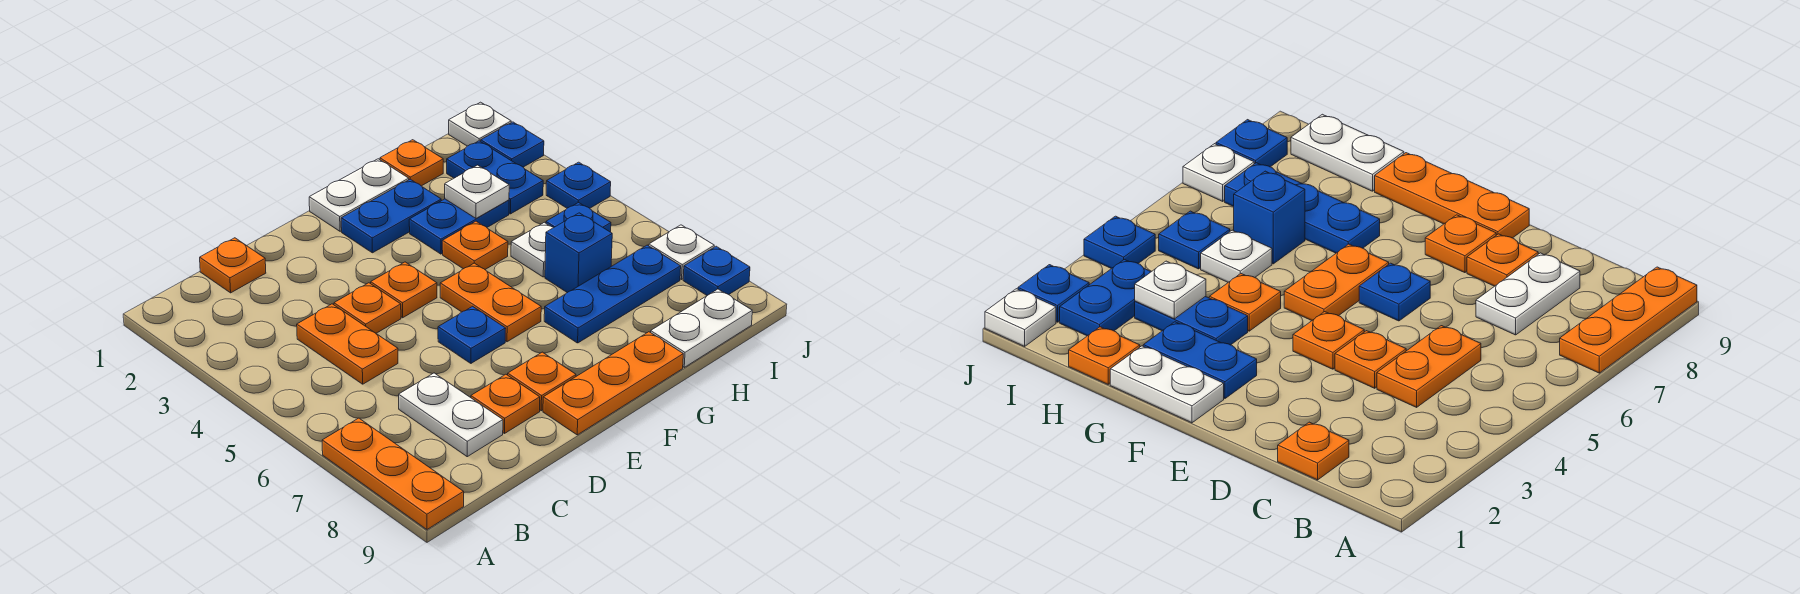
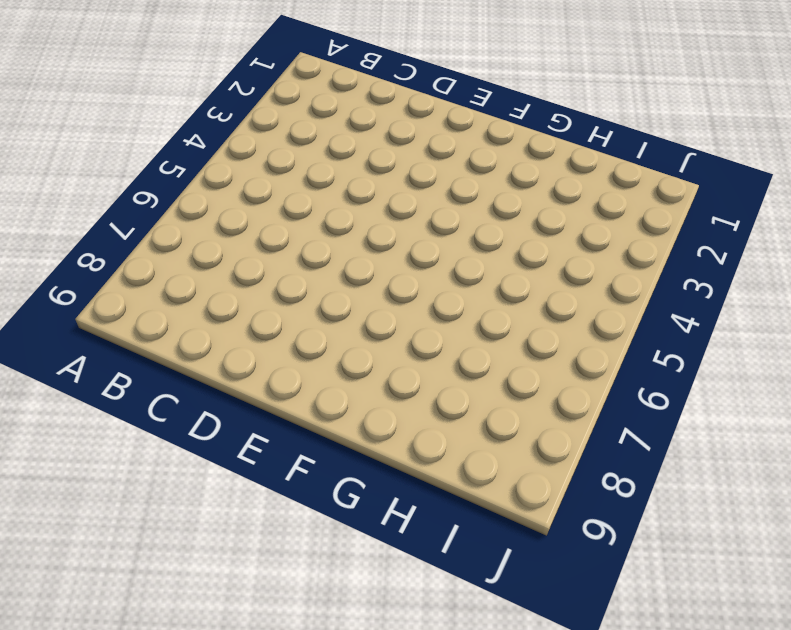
none -> orange plate A7:A9 level 1
none -> orange plate C1 level 1
none -> orange plate C4:C5 level 1

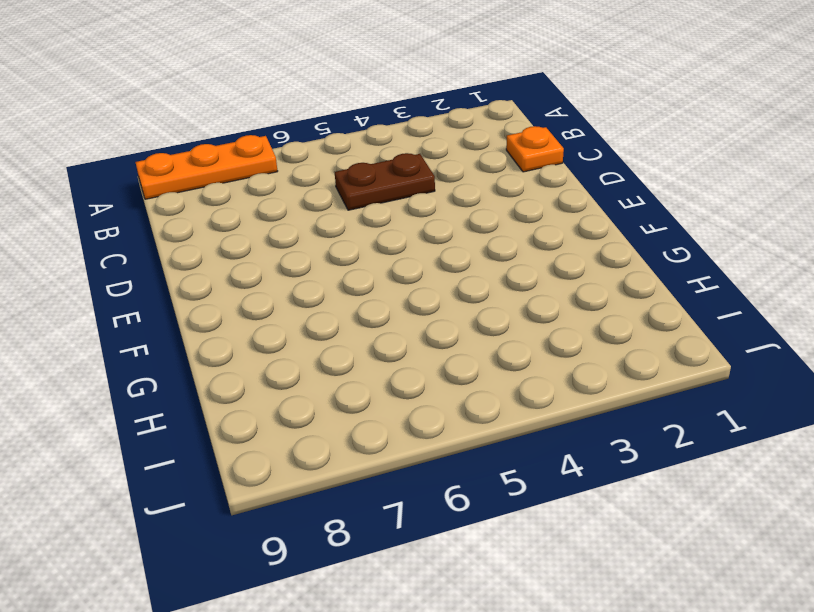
brown plate C4:C5 level 1 -> orange plate C4:C5 level 1
none -> white plate C7:C8 level 1
none -> orange plate D4 level 1
none -> orange plate D8 level 1

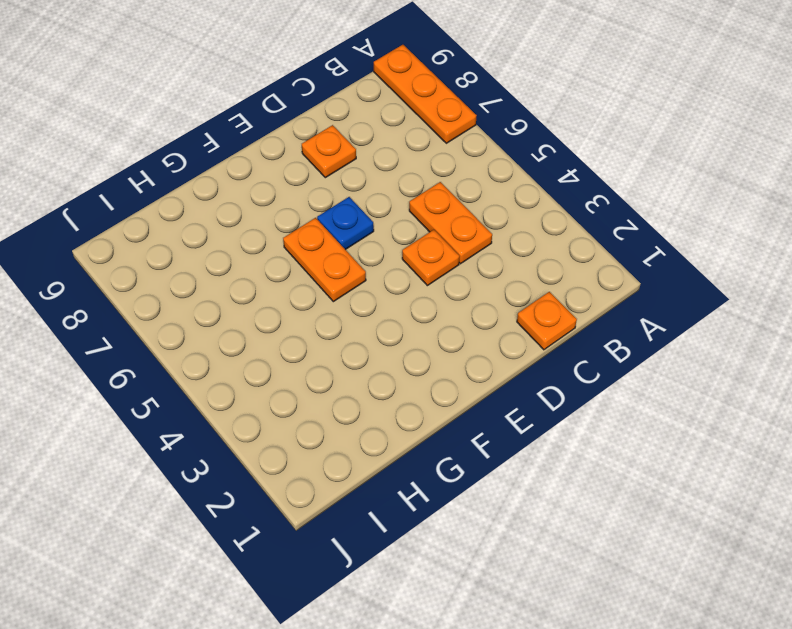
none -> white plate C7:C8 level 1
none -> orange plate E4 level 1
none -> orange plate E8 level 1

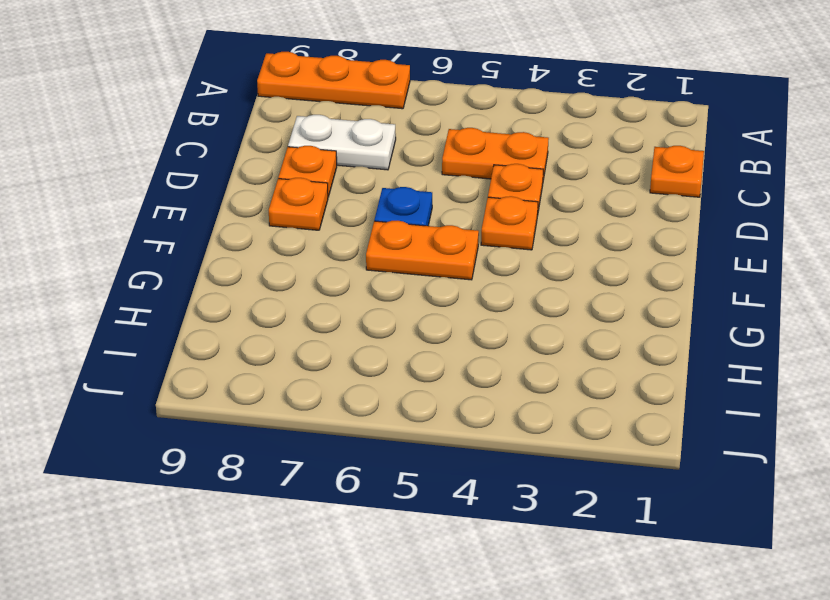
none -> orange plate E9:G9 level 1
none -> white plate F1:G1 level 1
none -> blue plate F2:G2 level 1

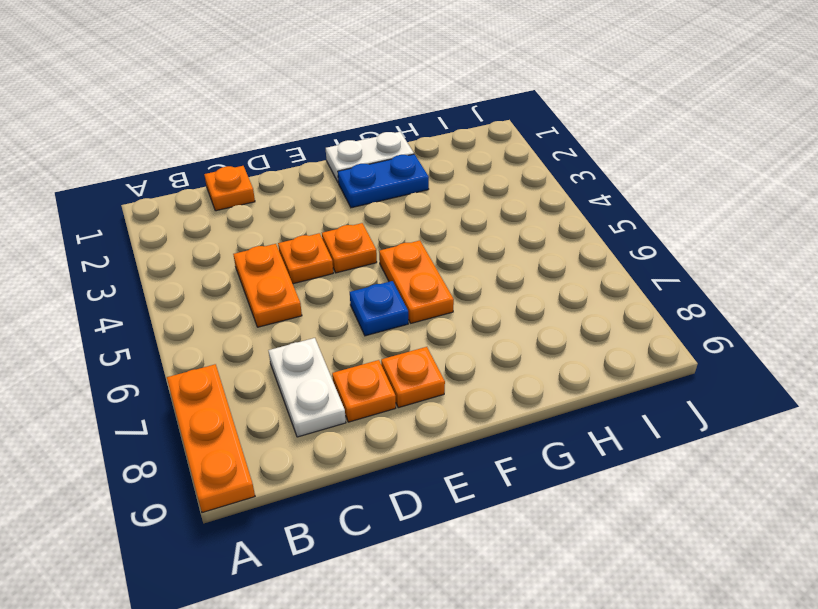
none -> orange plate E9:G9 level 1
none -> blue plate G3:H3 level 1
none -> orange plate G4 level 1

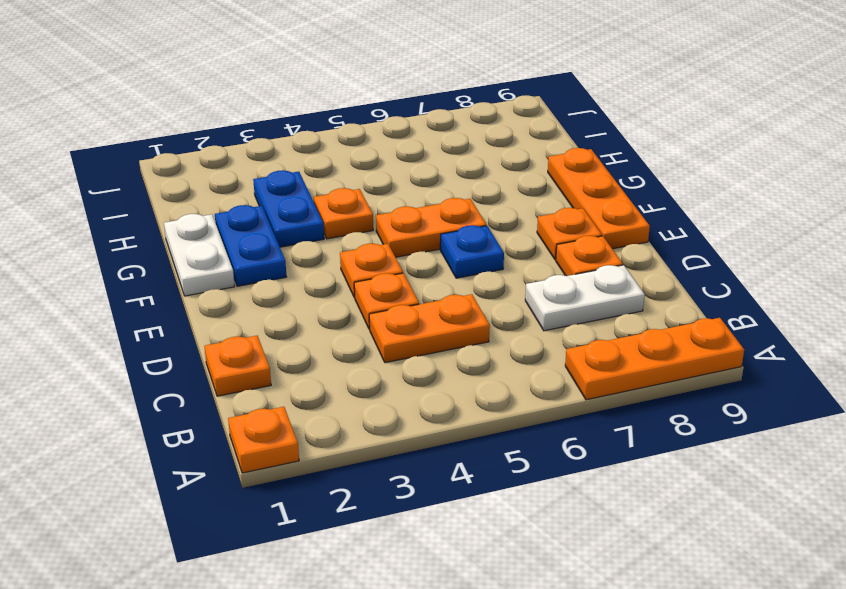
orange plate A1 level 1 -> orange plate H1 level 1
none -> blue plate G7:I7 level 1
none -> white plate H5 level 1
none -> blue brick H6 level 1

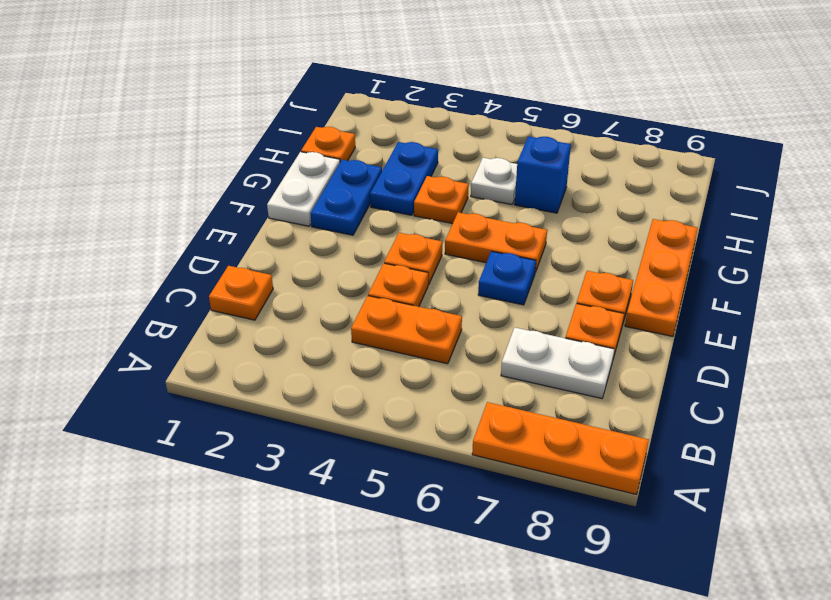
none -> blue plate G7:I7 level 1
none -> white plate H9:I9 level 1
none -> blue plate I2:I3 level 1

